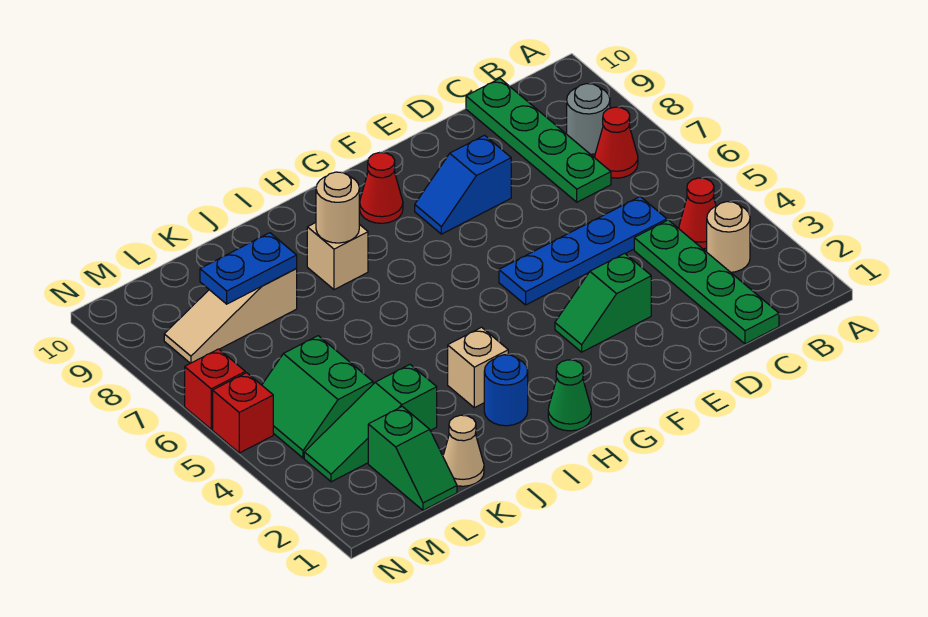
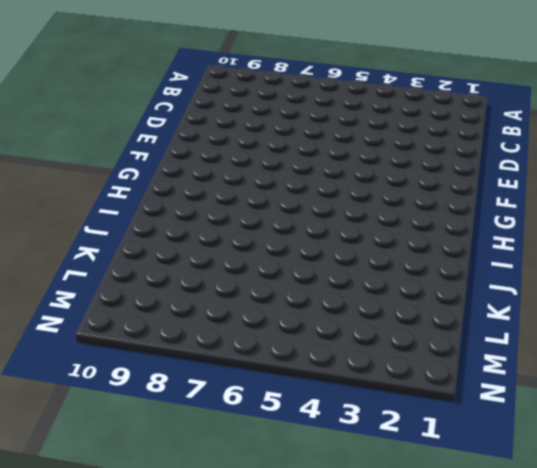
none -> tan round brick B3 level 1
none -> red cone B4 level 1
none -> red cone B7 level 1

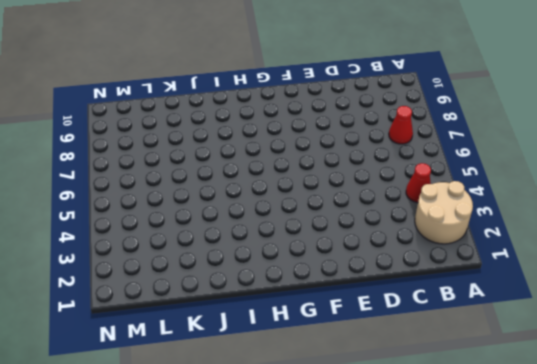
tan round brick A2:B3 level 1 -> tan round brick B3 level 1
none -> grey round brick B8 level 1
none -> green plate C1:C4 level 1
none -> blue plate C5:F5 level 1

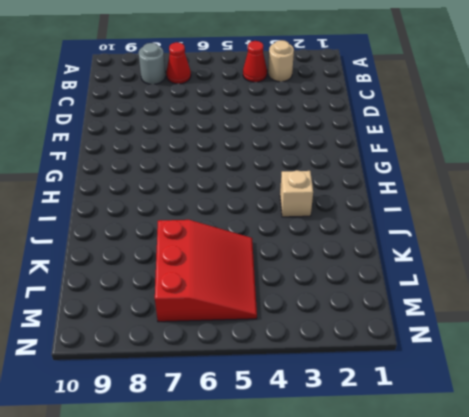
red slope K5:M7 level 1 top 7 -> green slope L4:M5 level 1 top L
none -> green plate C1:C4 level 1
none -> blue plate C5:F5 level 1
none -> green plate C7:C10 level 1

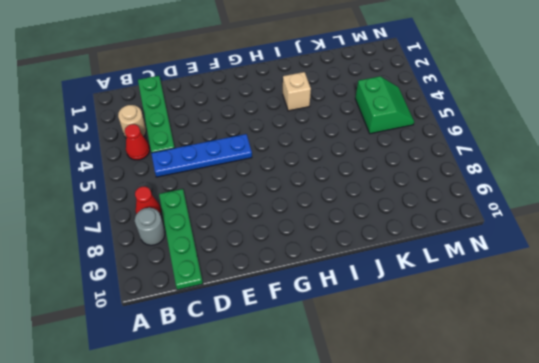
none -> green slope E3:F3 level 1 top E
none -> blue slope E8:F8 level 1 top E
none -> red cone G9 level 1

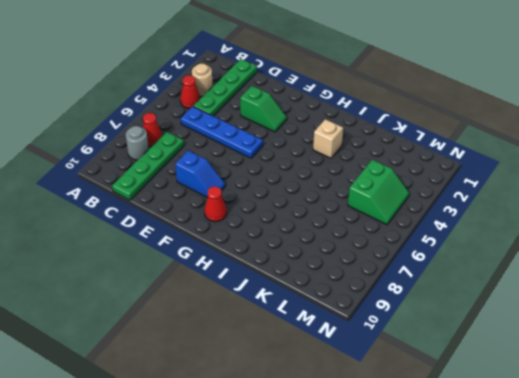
none -> green cone H1 level 1
none -> blue round brick I2 level 1
none -> tan brick I8 level 1

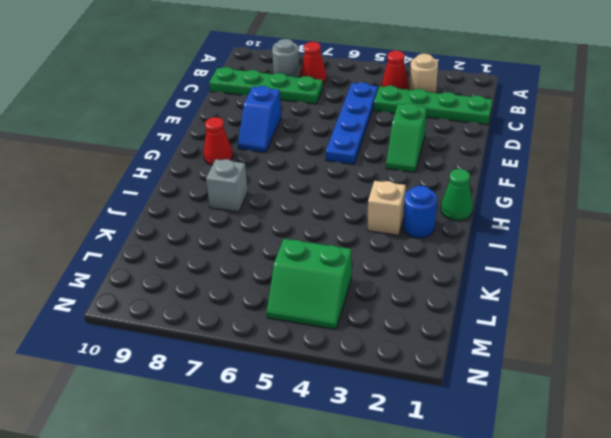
grey brick I8 level 1 -> tan brick I8 level 1
none -> tan cone K1 level 1
none -> green slope K3:M3 level 1 top K
none -> tan slope K8:M8 level 1 top K

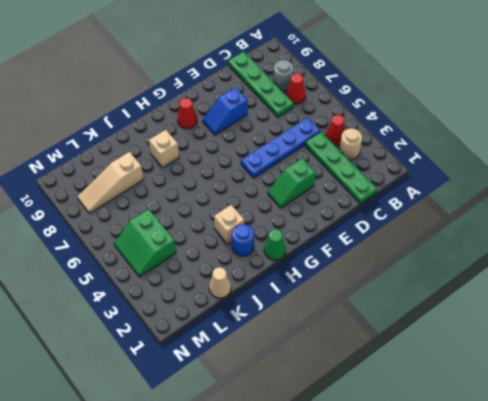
none -> green slope K3:M3 level 1 top K
none -> green slope L1:L2 level 1 top 2
none -> red brick N5 level 1

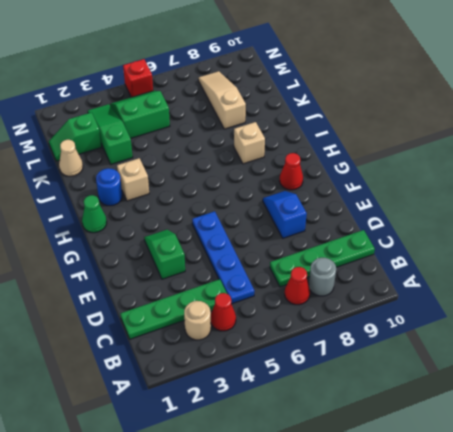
none -> red brick N6 level 1
none -> tan round brick I8 level 2
none -> blue plate K8:L8 level 2

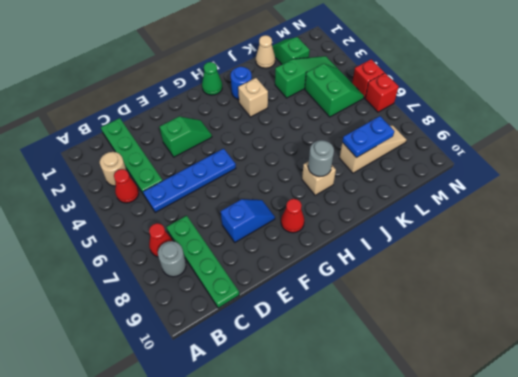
grey round brick I8 level 2 -> tan round brick I8 level 2

